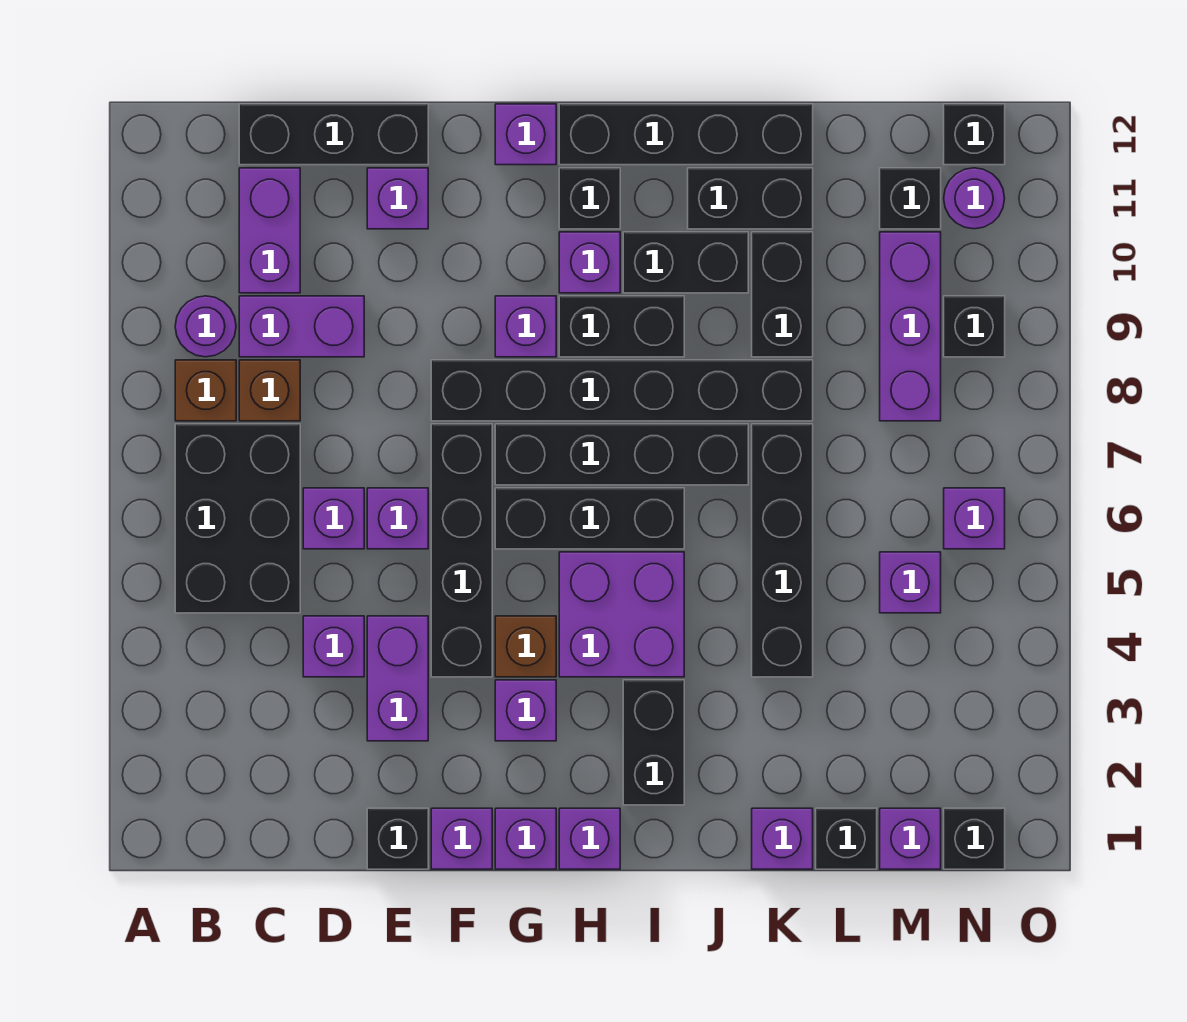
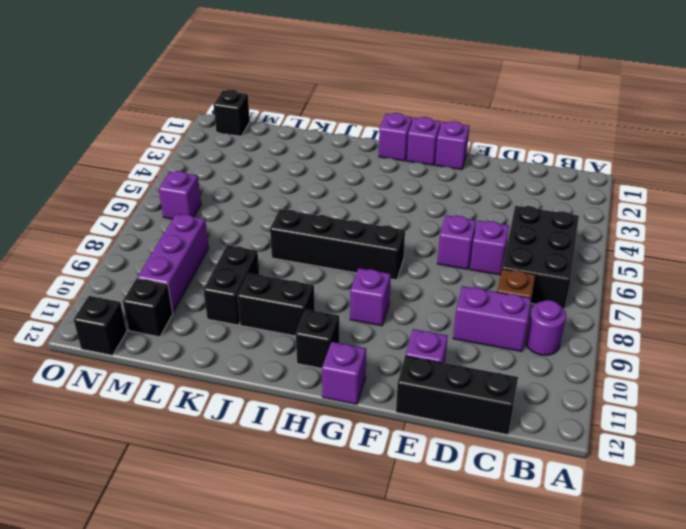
none -> brown brick B8 level 1
none -> purple brick C10:C11 level 1
none -> purple brick D4 level 1
none -> black brick E1 level 1

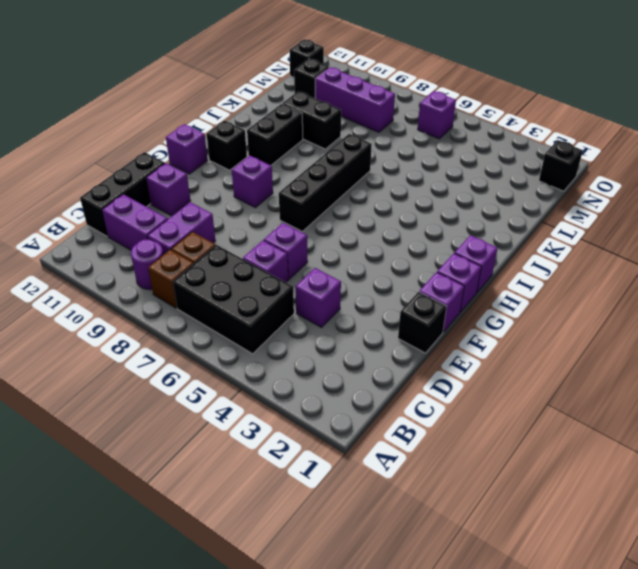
none -> purple brick E3:E4 level 1
none -> black brick F4:F7 level 1
none -> black brick F8:K8 level 1
none -> purple brick G3 level 1

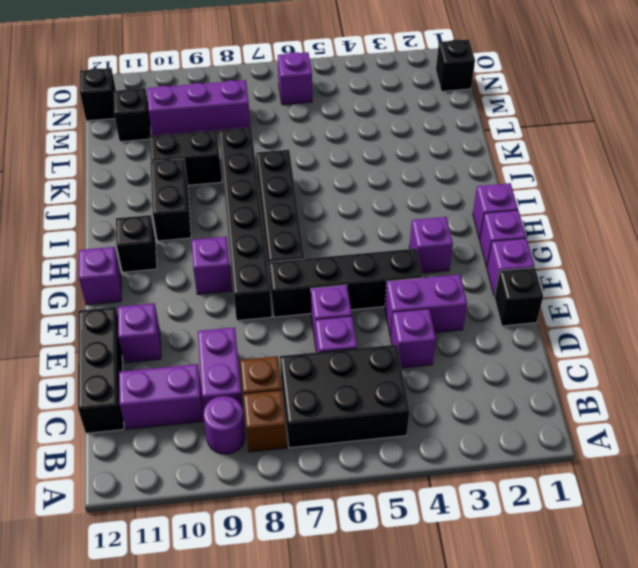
none -> brown brick G4 level 1
none -> black brick G6:I6 level 1
none -> purple brick H4:I5 level 1
none -> black brick H9:I9 level 1

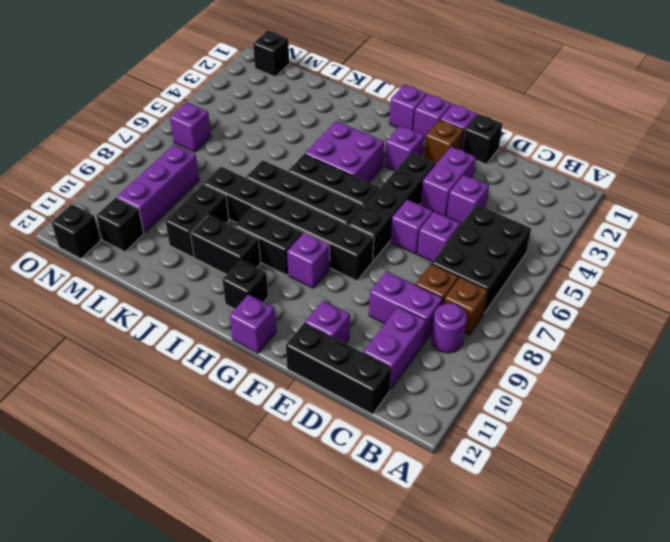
brown brick F2 level 1 -> brown brick G4 level 1
none -> purple brick H10 level 1
none -> black brick H12:K12 level 1
none -> black brick I2:I3 level 1
none -> black brick J11:K11 level 1

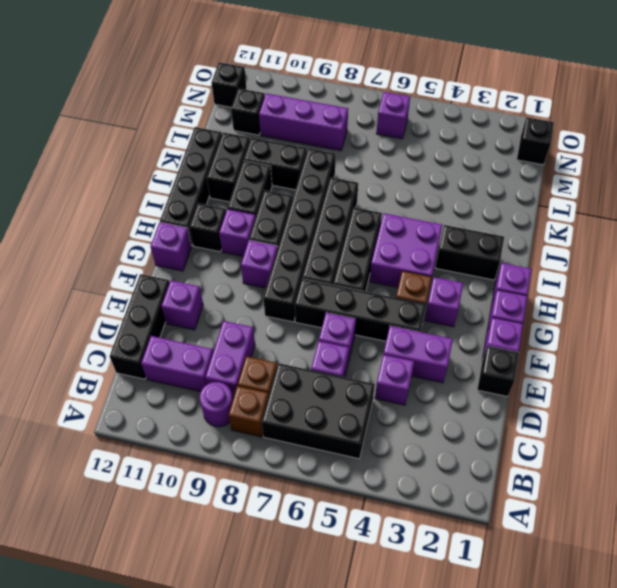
none -> purple brick K1 level 1
none -> black brick K4:K7 level 1
none -> black brick L1 level 1
none -> purple brick M1 level 1

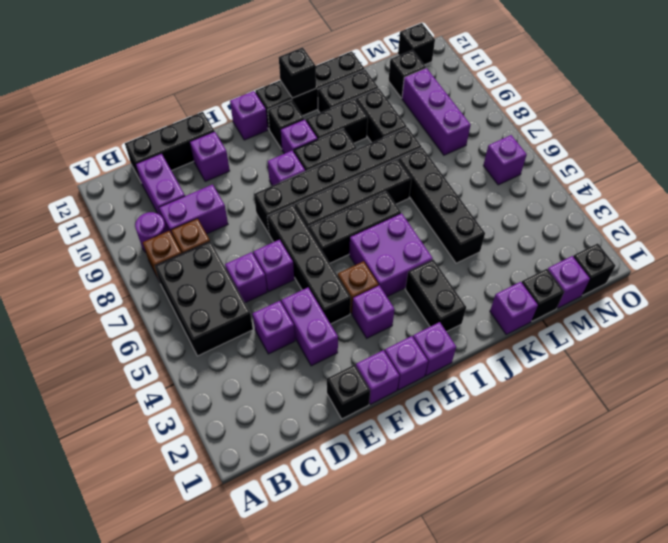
black brick I12 level 2 -> black brick N9 level 1
none -> purple brick M5 level 1
none -> purple round brick N11 level 1

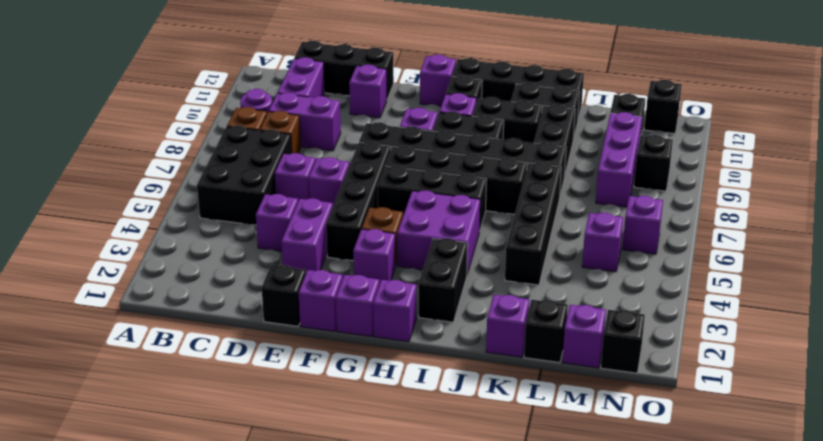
none -> purple round brick N11 level 1

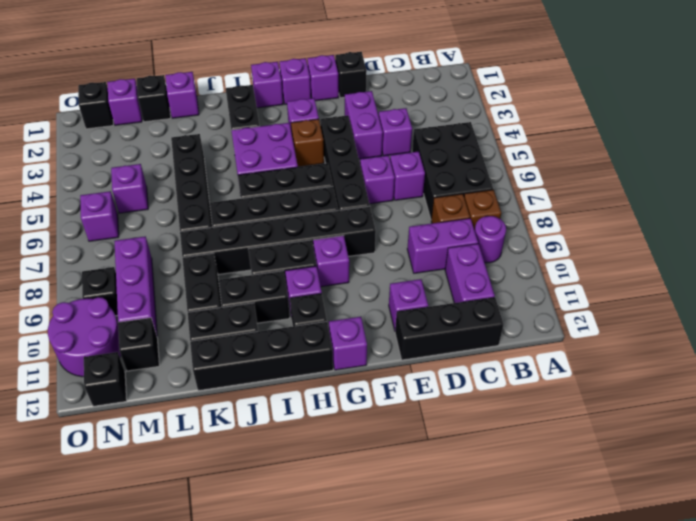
purple round brick N10:O11 level 1 -> purple round brick N11 level 1

